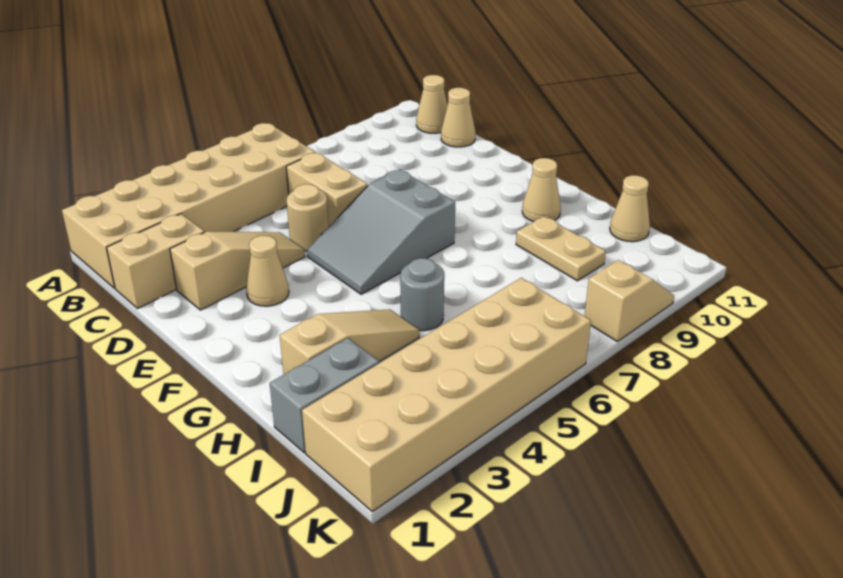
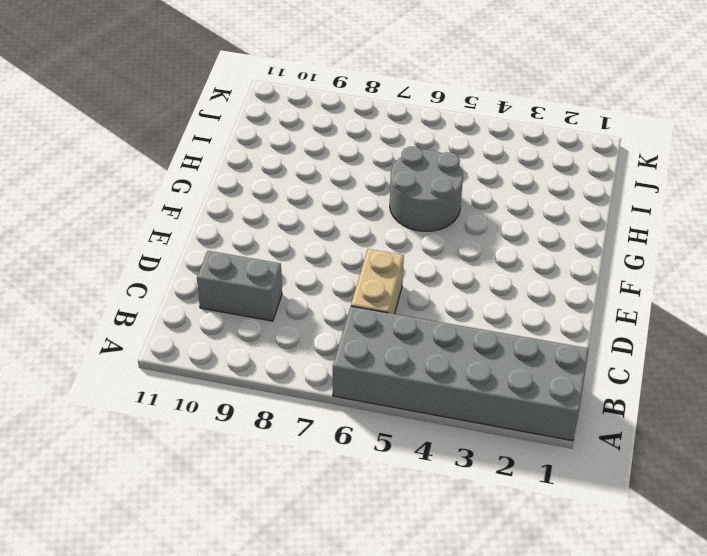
grey brick A1:B6 level 1 -> tan brick A1:B6 level 1
grey brick C9:C10 level 1 -> grey brick I1:I2 level 1
grey round brick G5:H6 level 1 -> grey round brick H5 level 1
none -> tan cone B11 level 1
none -> tan brick C1:C2 level 1
none -> tan cone C11 level 1

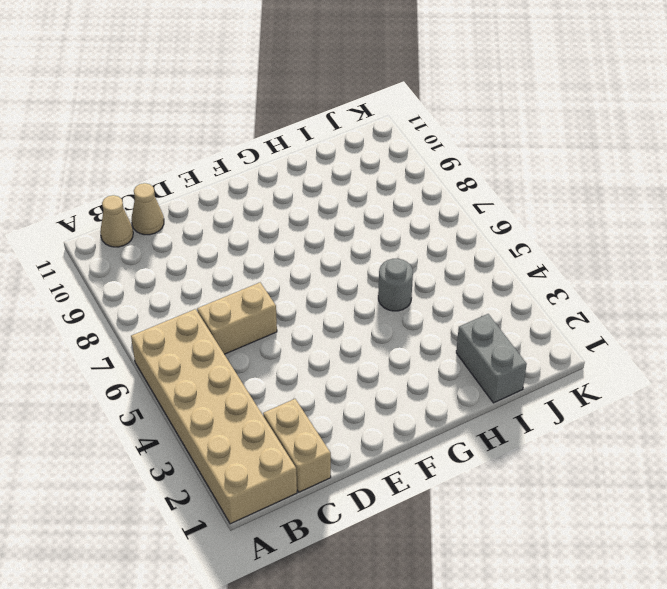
none -> tan slope D2:D4 level 1 top 2
none -> tan round brick D5 level 1
none -> tan cone E3 level 1

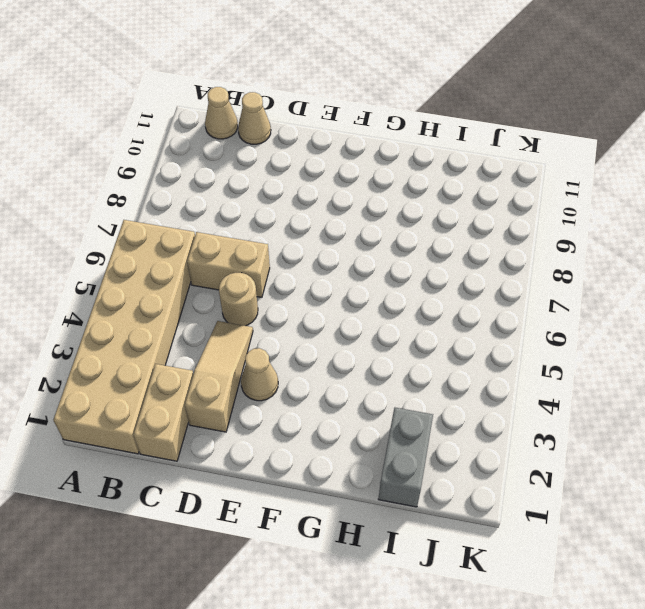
none -> grey slope E5:F7 level 1 top 7
none -> tan cone G10 level 1
none -> tan slope H2:H4 level 1 top 2

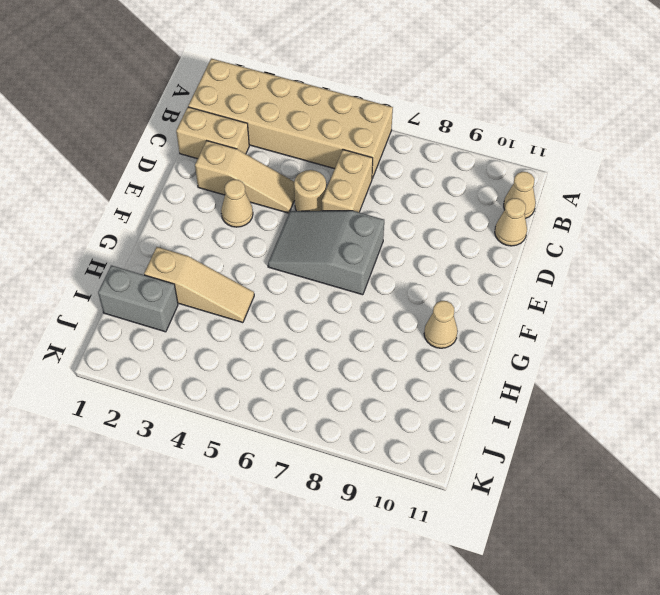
none -> grey round brick H5 level 1
none -> tan plate H9:I9 level 1
none -> tan cone I11 level 1

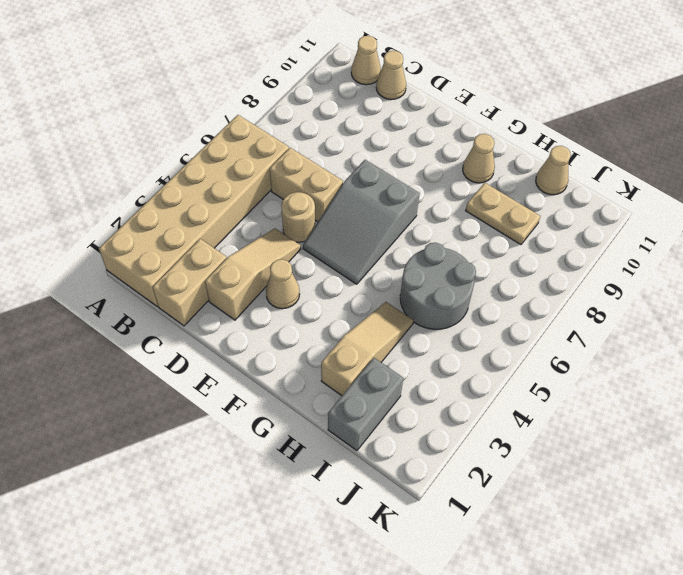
grey round brick H5:I6 level 1 -> grey round brick H5 level 1
none -> tan brick J1:K6 level 1
none -> tan slope K8:K9 level 1 top 8

